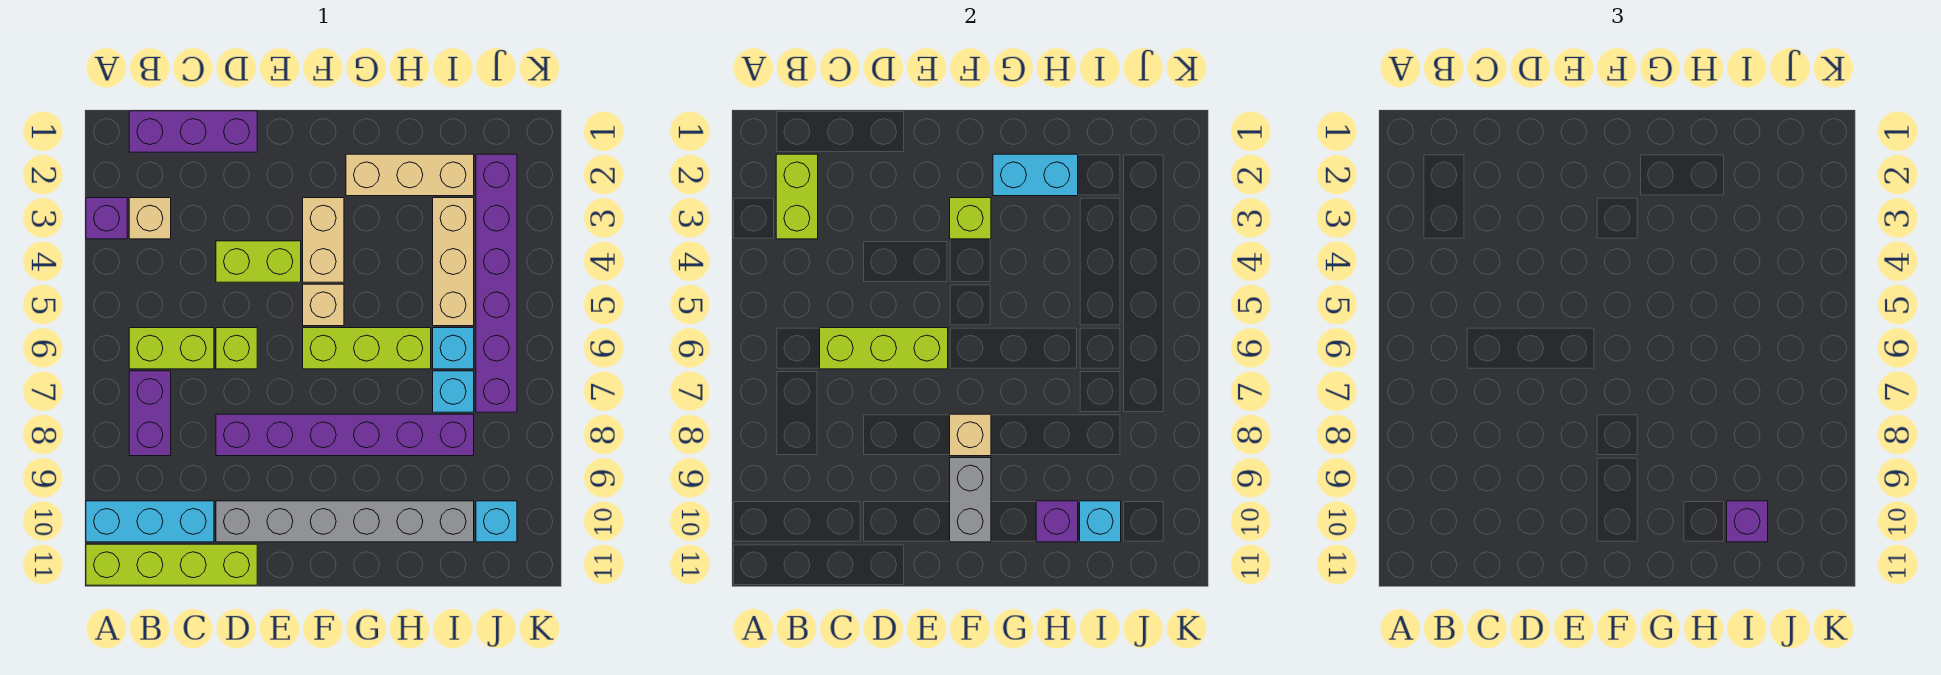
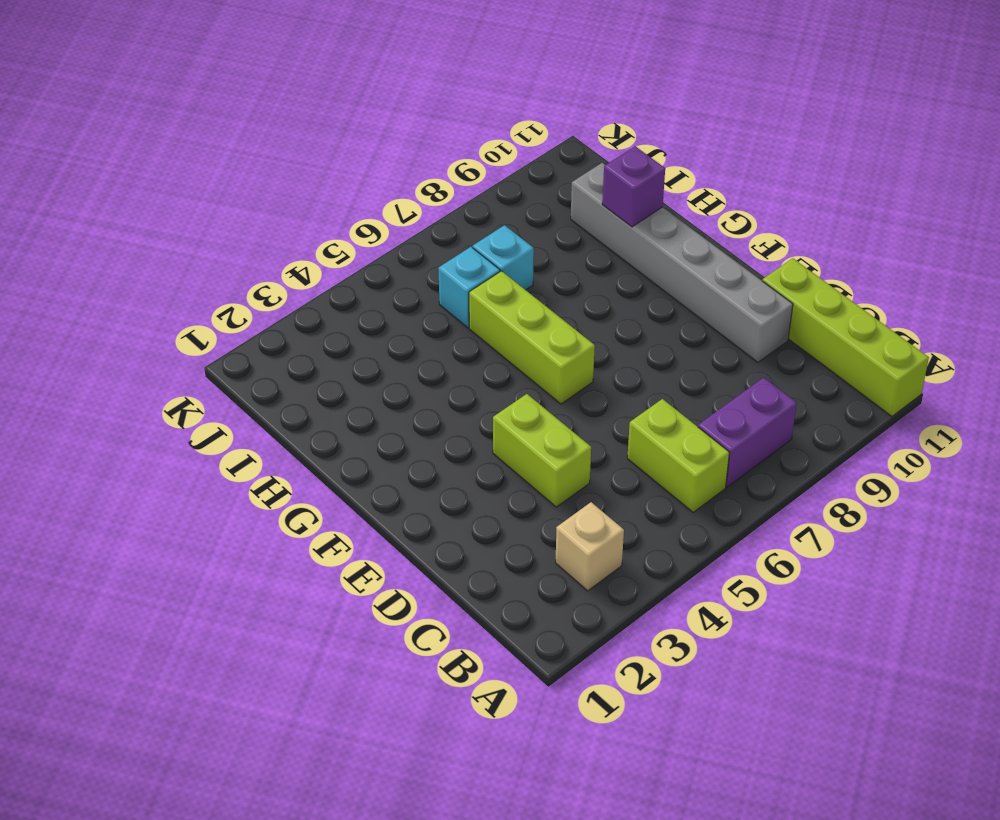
none -> purple brick A3 level 1
none -> cyan brick A10:C10 level 1
none -> purple brick B1:D1 level 1

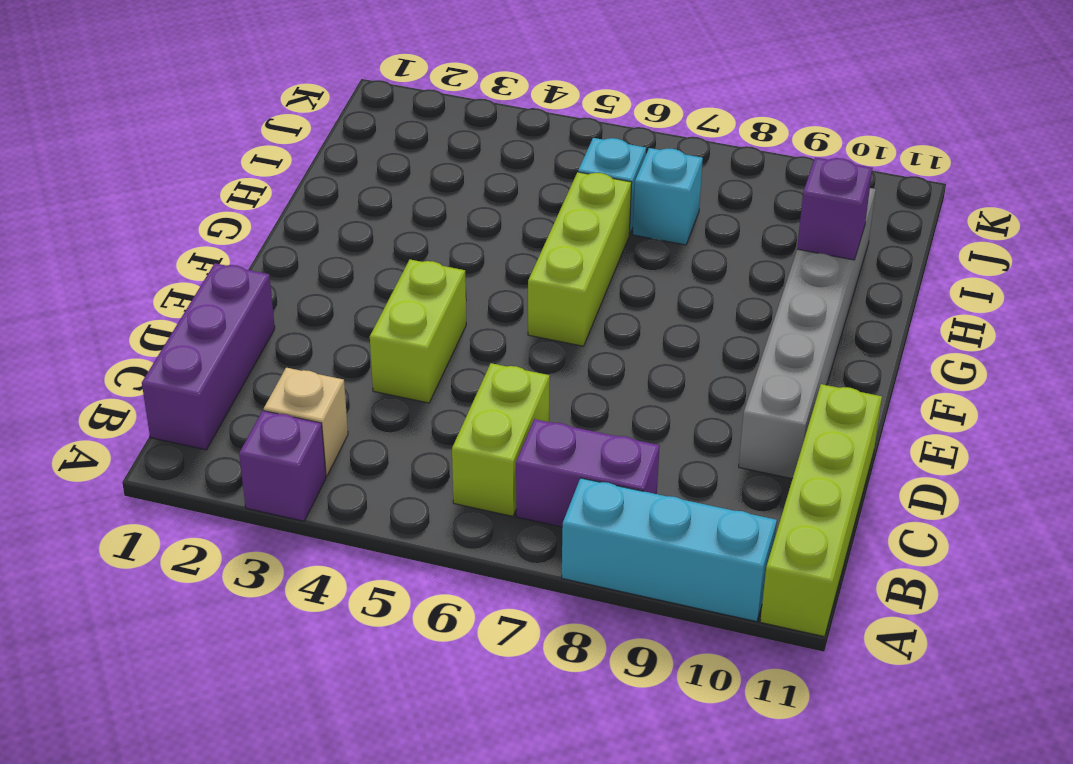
cyan brick A8:A10 level 1 -> cyan brick A10:C10 level 1
none -> lime brick D6 level 1
none -> purple brick D8:I8 level 1
none -> tan brick F3:F4 level 1

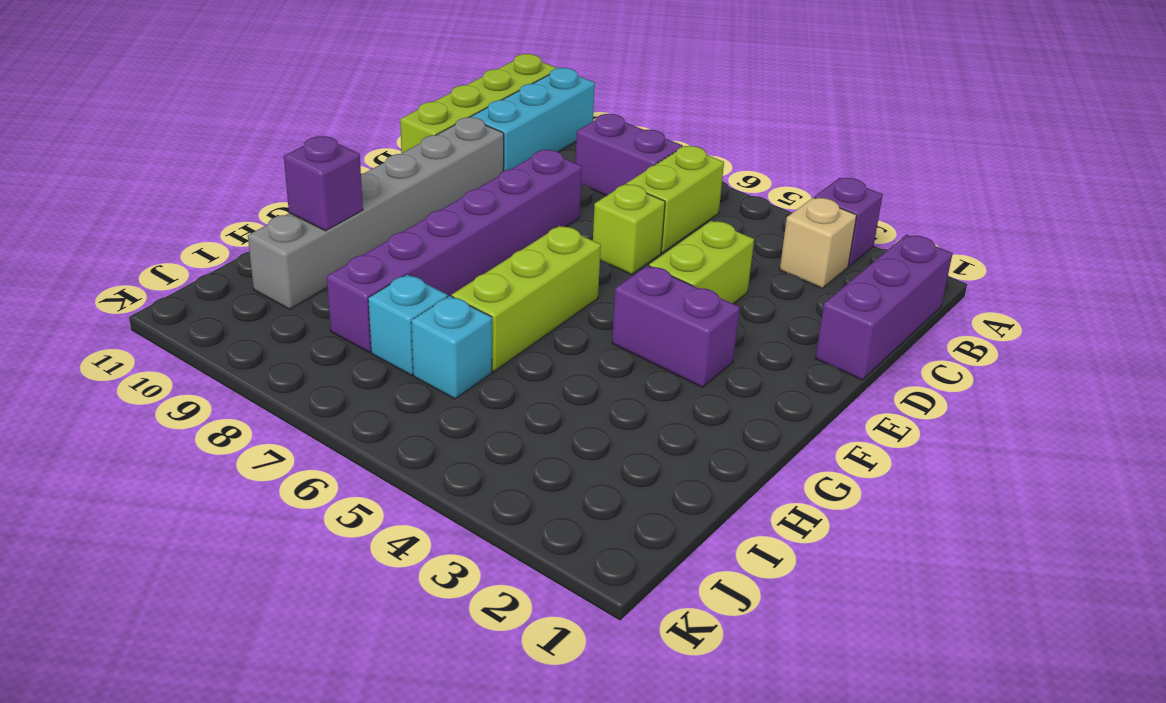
purple brick F3:F4 level 1 -> tan brick F3:F4 level 1
none -> tan brick F5 level 1
none -> tan brick G2:I2 level 1
none -> tan brick I3:I5 level 1

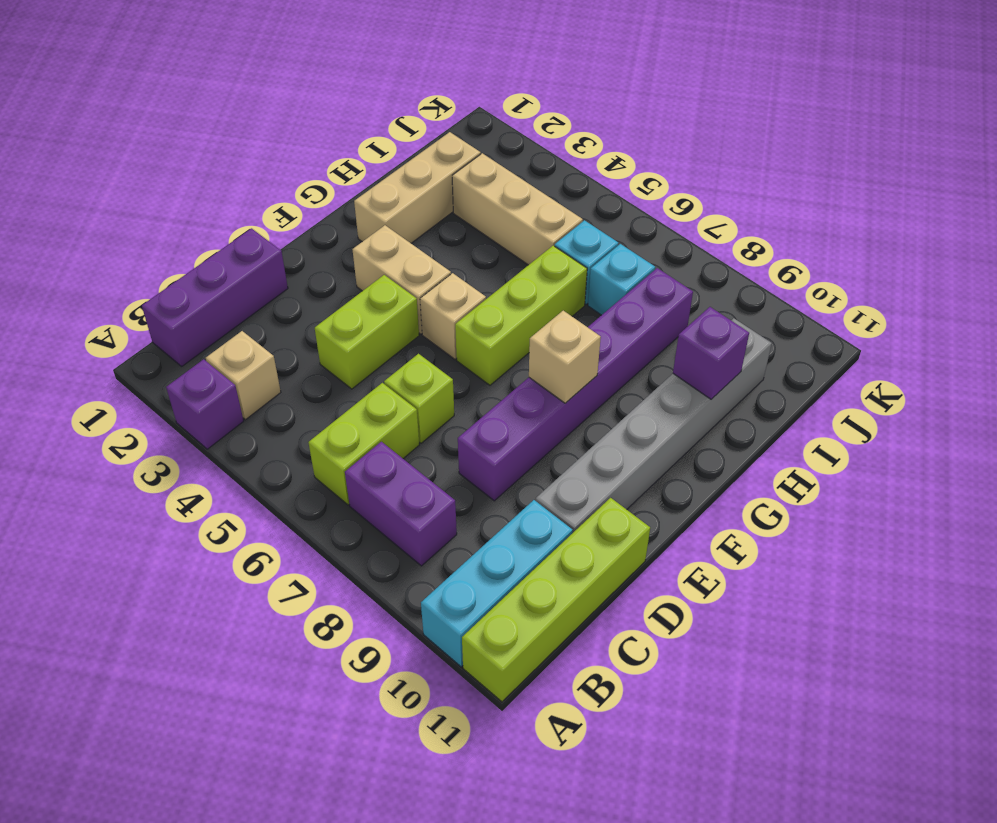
none -> purple brick J2:J7 level 1
none -> cyan brick J10 level 1
none -> lime brick B2:B3 level 2

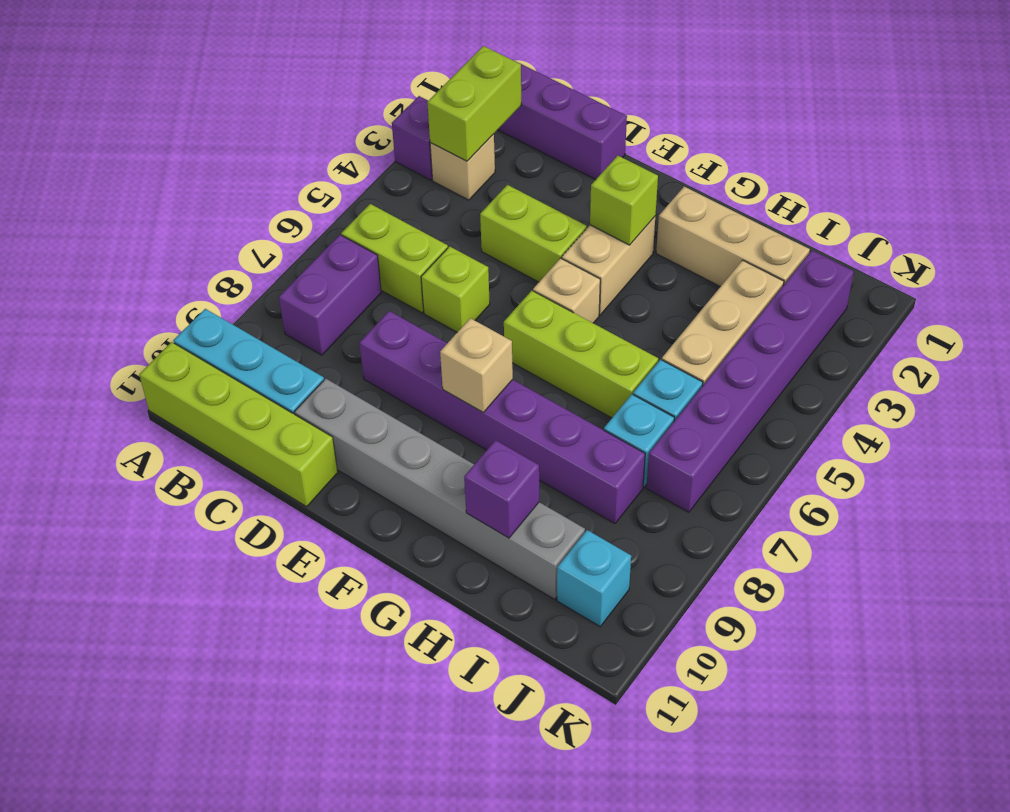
none -> lime brick C6:E6 level 2
none -> grey brick F9:F10 level 2
none -> cyan brick G2:H2 level 2

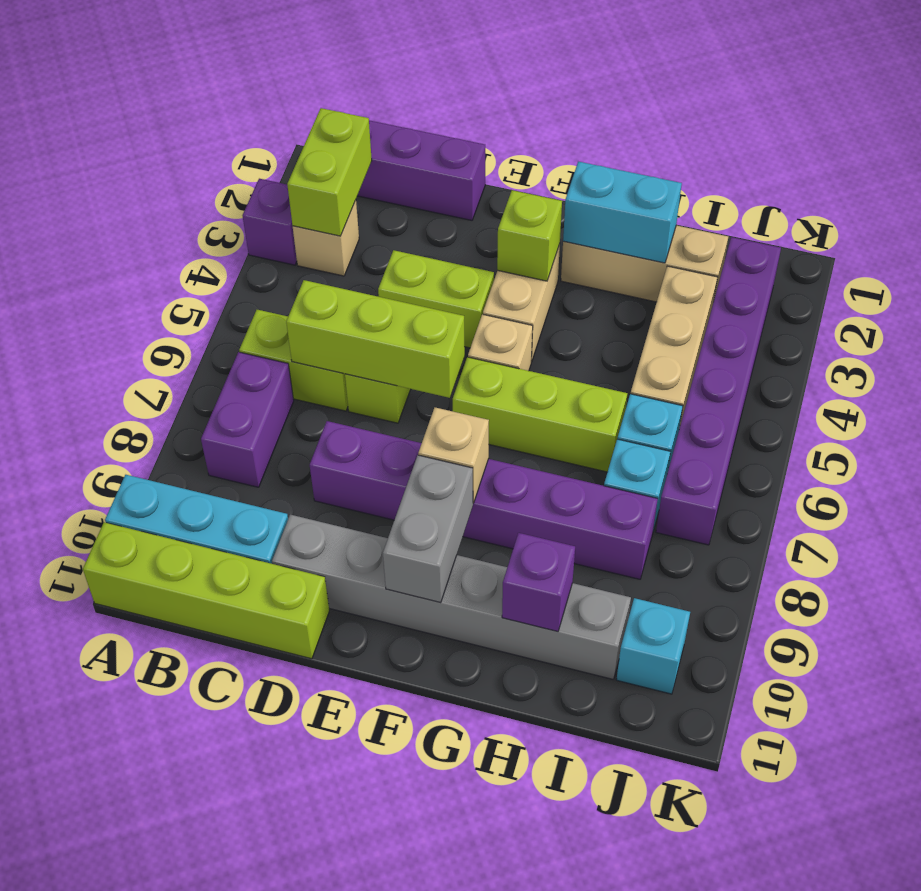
none -> cyan brick I10 level 2
none -> purple brick I10 level 3

